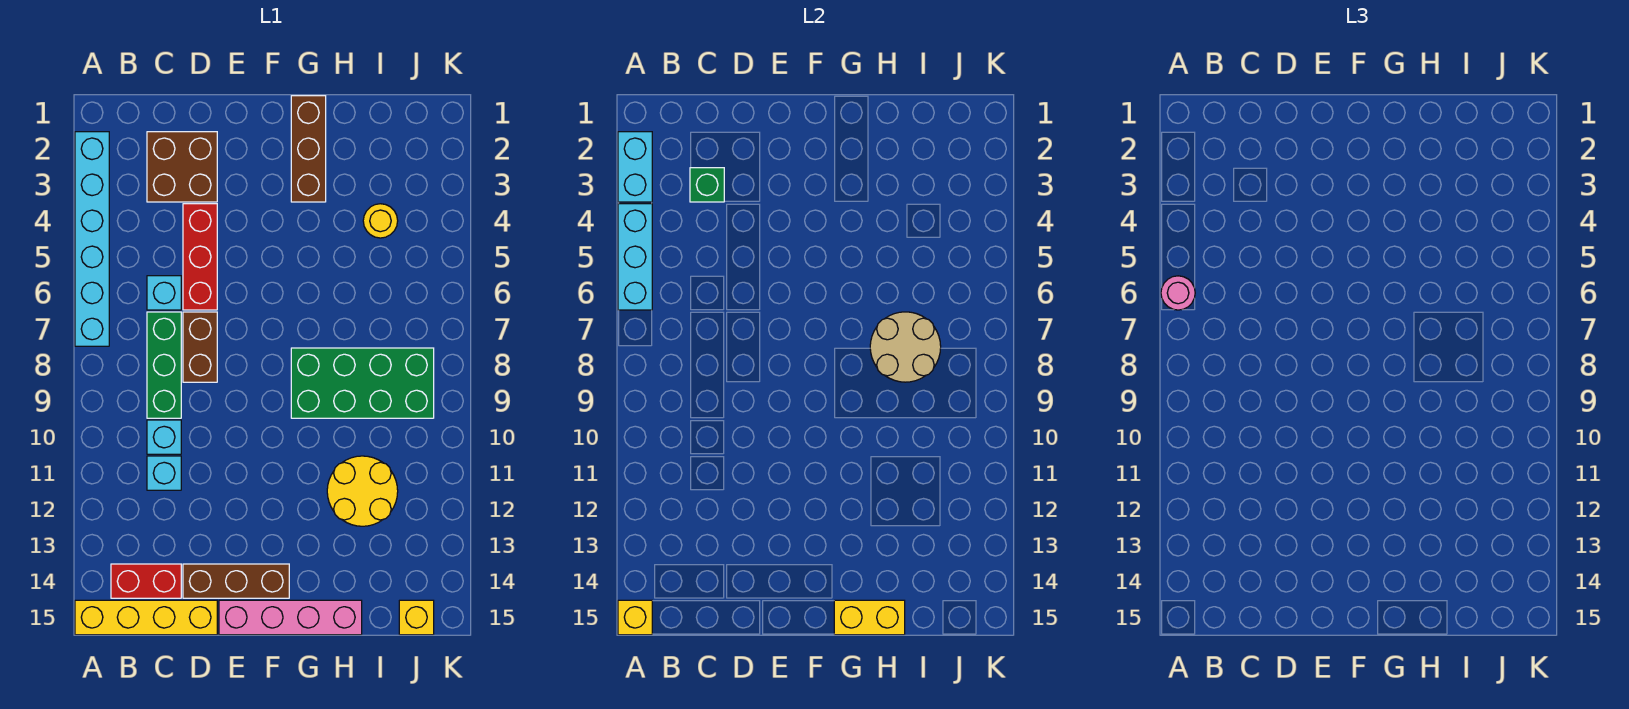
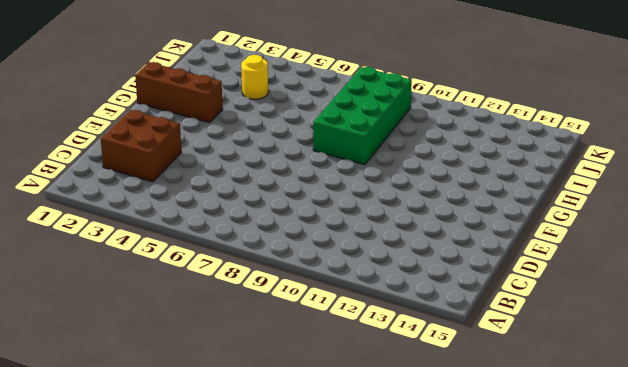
none -> cyan brick A2:A7 level 1
none -> yellow brick A15:D15 level 1
none -> red brick B14:C14 level 1

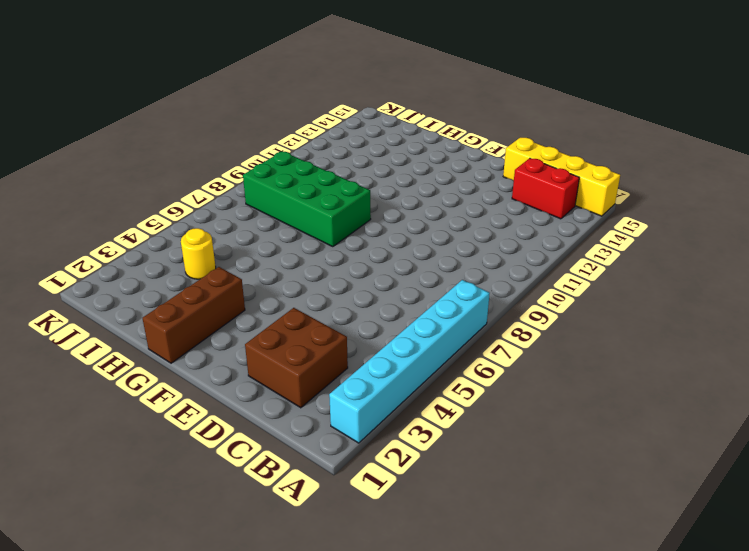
none -> cyan brick C6 level 1
none -> green brick C7:C9 level 1
none -> cyan brick C10 level 1

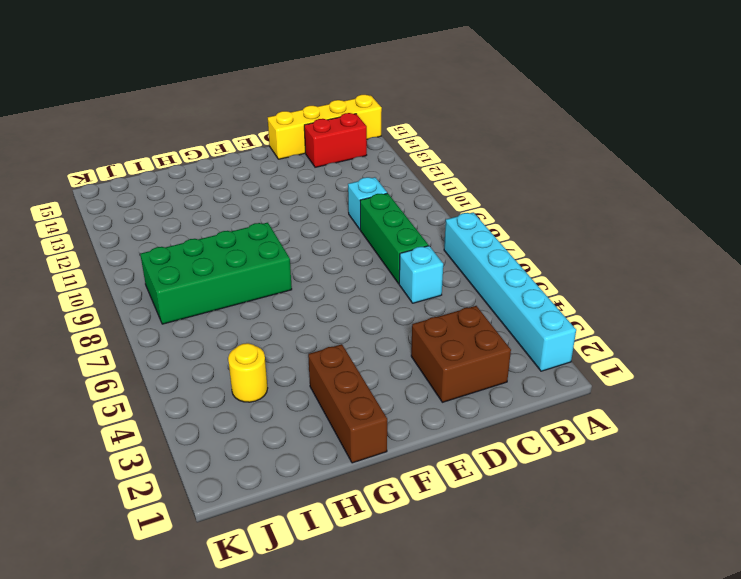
none -> cyan brick C11 level 1
none -> red brick D4:D6 level 1
none -> brown brick D7:D8 level 1

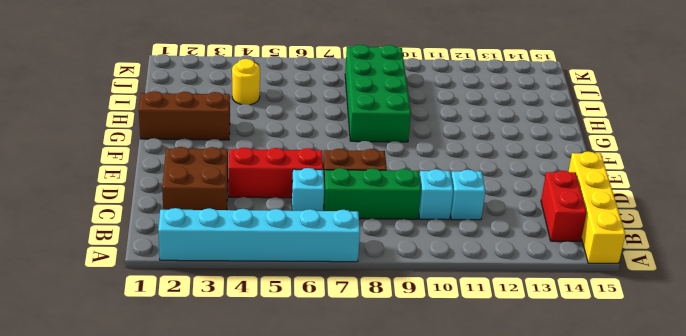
none -> brown brick D14:F14 level 1
none -> pink brick E15:H15 level 1
none -> yellow round brick H11:I12 level 1

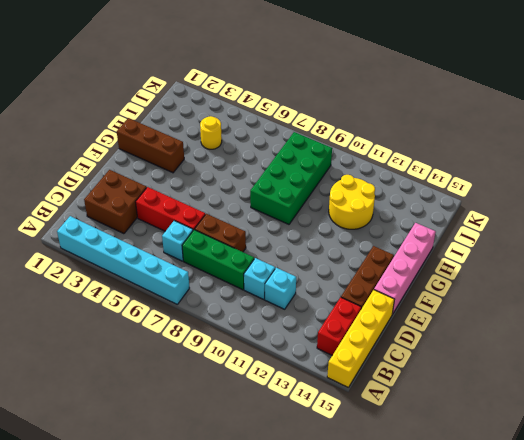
none -> yellow brick J15 level 1
none -> cyan brick A2:A3 level 2
none -> cyan brick A4:A6 level 2

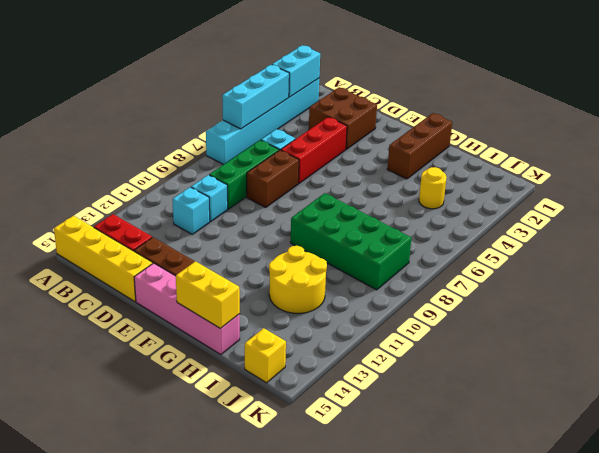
none -> yellow brick A15 level 2
none -> green brick C3 level 2
none -> tan round brick H7:I8 level 2

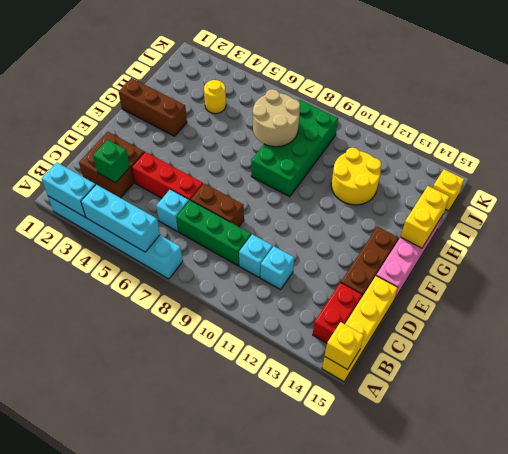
none -> pink round brick A6 level 3

